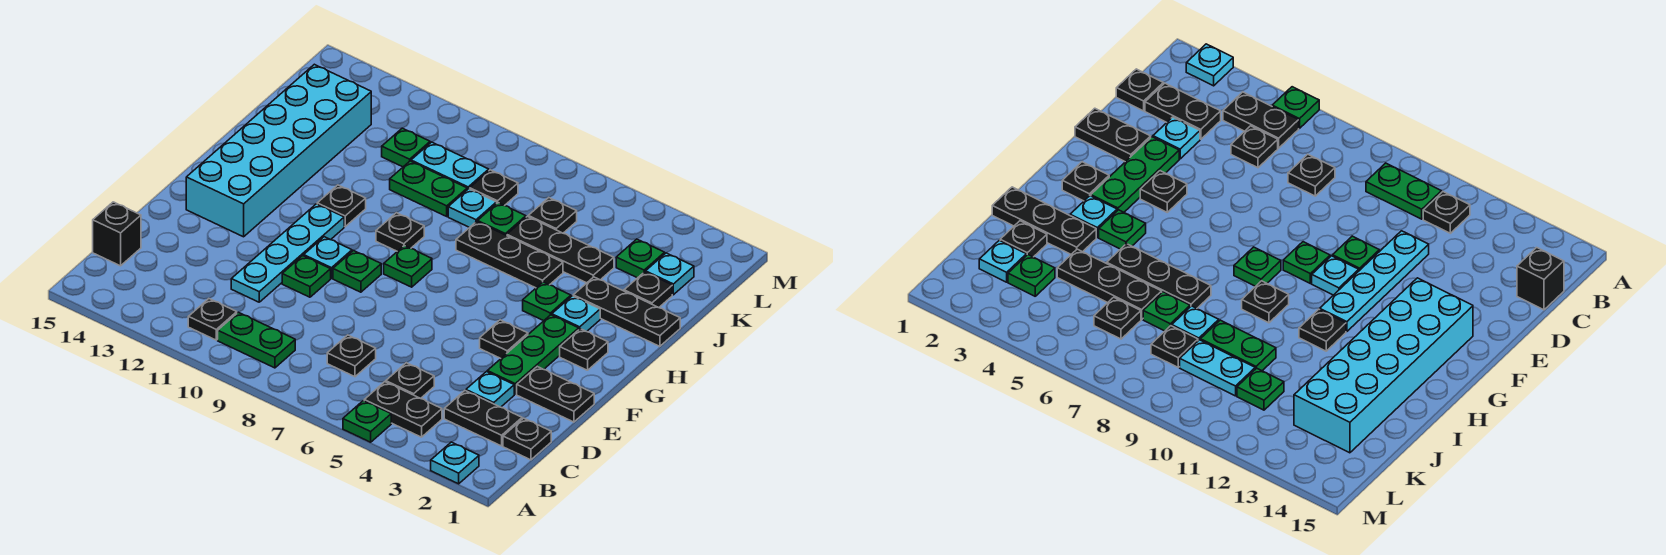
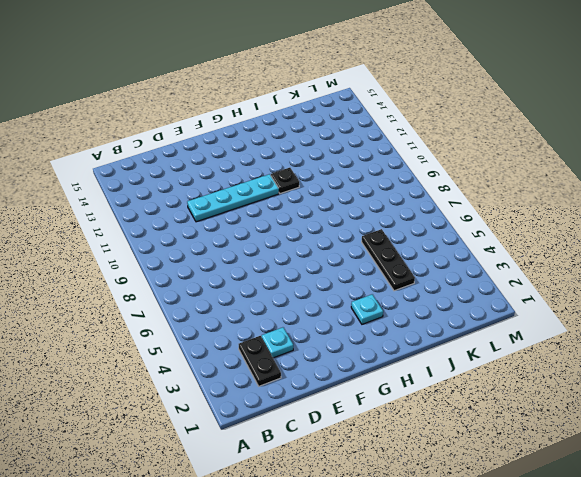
none -> cyan plate A2 level 1
none -> green plate A5 level 1
none -> black plate B4:B5 level 1
none -> green plate B9:B10 level 1

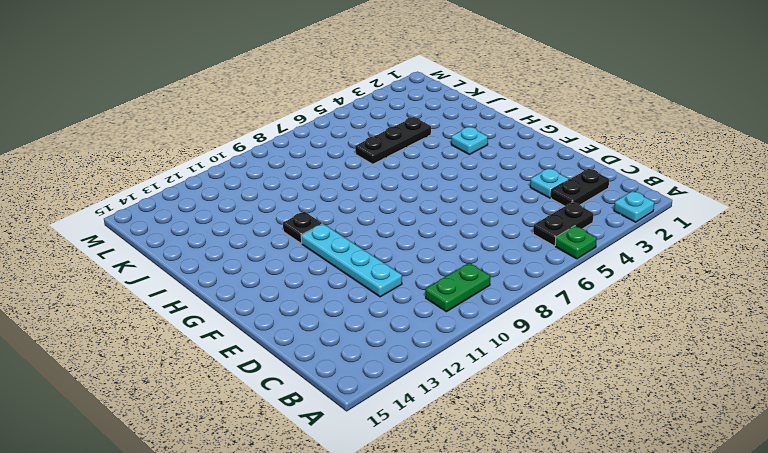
none -> black plate B11 level 1
none -> black plate C1 level 1
none -> black plate C5 level 1
none -> black plate C7 level 1

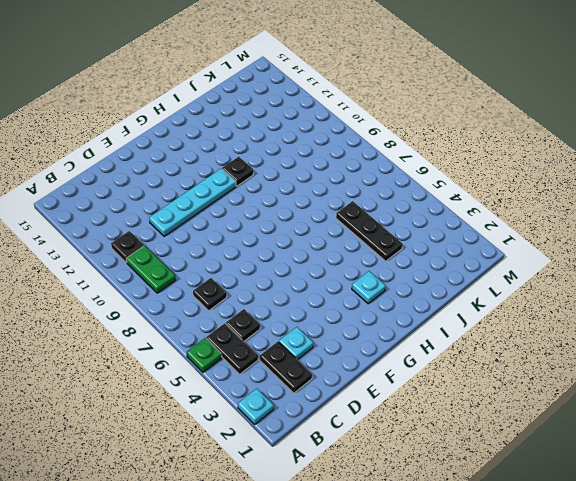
none -> black plate C1 level 1
none -> black brick C15 level 1
none -> black plate E1:E2 level 1
none -> green plate E3:G3 level 1

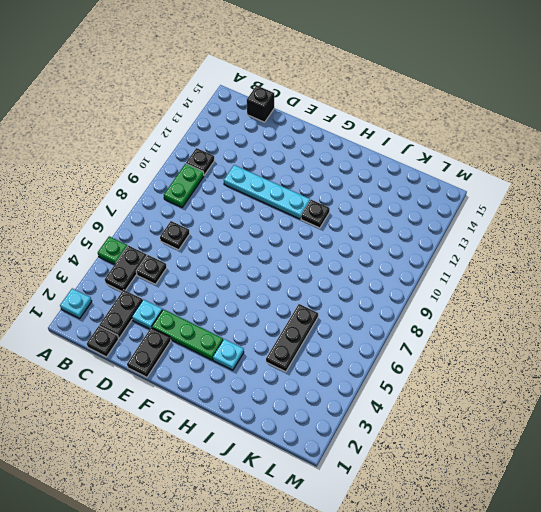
none -> green plate E10 level 1
none -> black plate F4 level 1
none -> green plate F9 level 1
none -> cyan plate F10 level 1

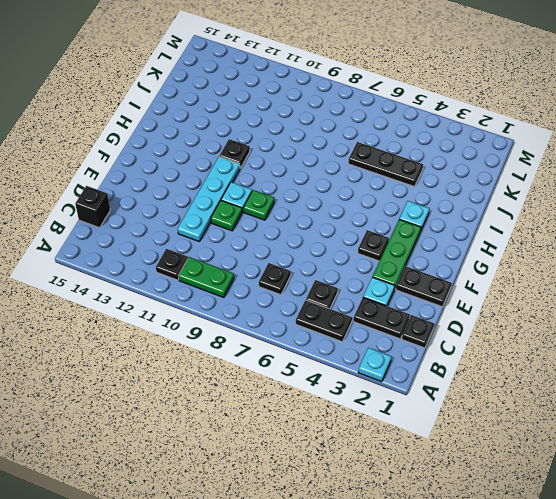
none -> green plate A5 level 1
none -> cyan brick F13:K14 level 1
none -> black plate G2 level 1
none -> green plate G8 level 1

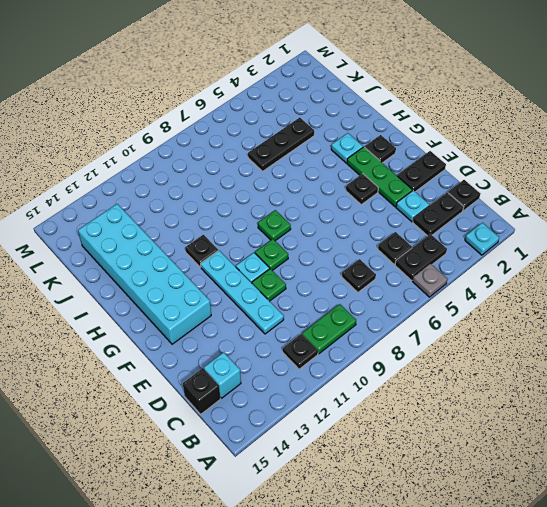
grey plate A5 level 1 -> green plate A5 level 1
cyan brick C14 level 1 -> none
none -> green plate H4 level 1
none -> black plate H9 level 1
none -> black plate I1:I3 level 1
none -> black plate I5:I7 level 1

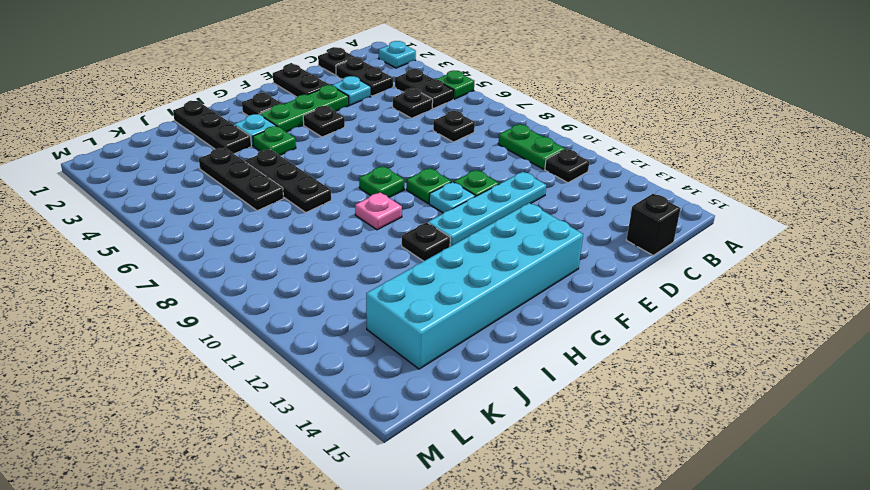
pink plate H9 level 1 -> black plate H9 level 1
none -> black plate J2 level 1
none -> green plate J7 level 1
none -> cyan plate J8 level 1
none -> green plate J9:J10 level 1

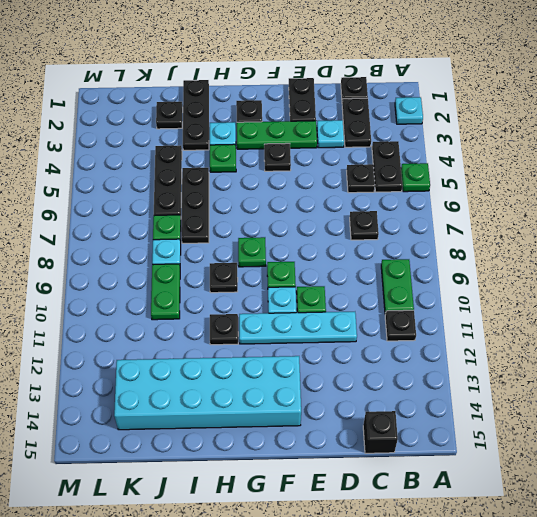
none -> cyan plate K2 level 1
none -> green plate K3 level 1
none -> black plate K6 level 1
none -> black plate K8 level 1

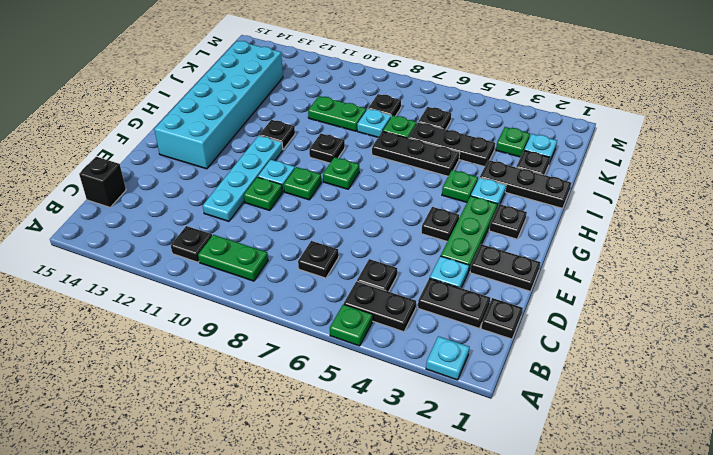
none -> cyan plate K9:K10 level 1
none -> green plate K11 level 1

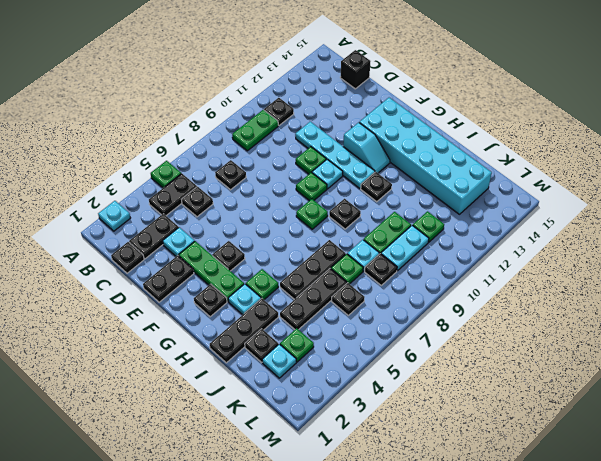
cyan slope F12:G12 level 1 top F -> none

